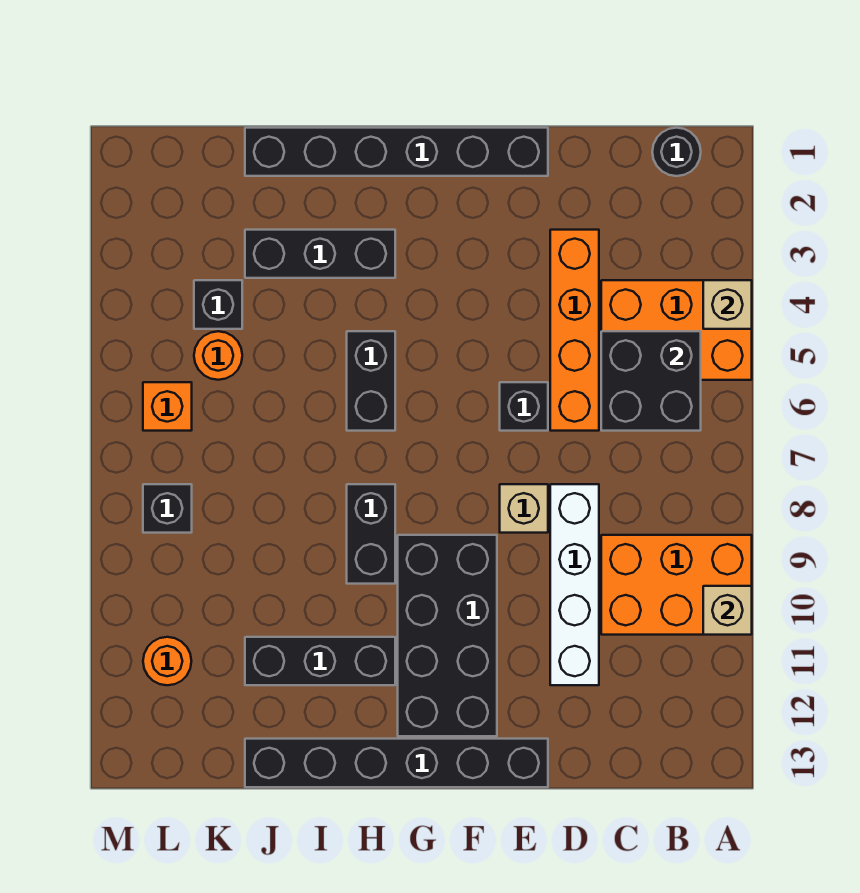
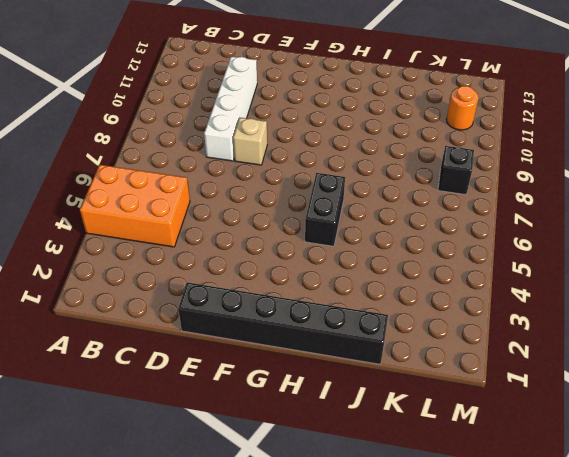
none -> orange brick A9:C10 level 1
none -> black round brick B1 level 1
none -> orange brick D3:D6 level 1

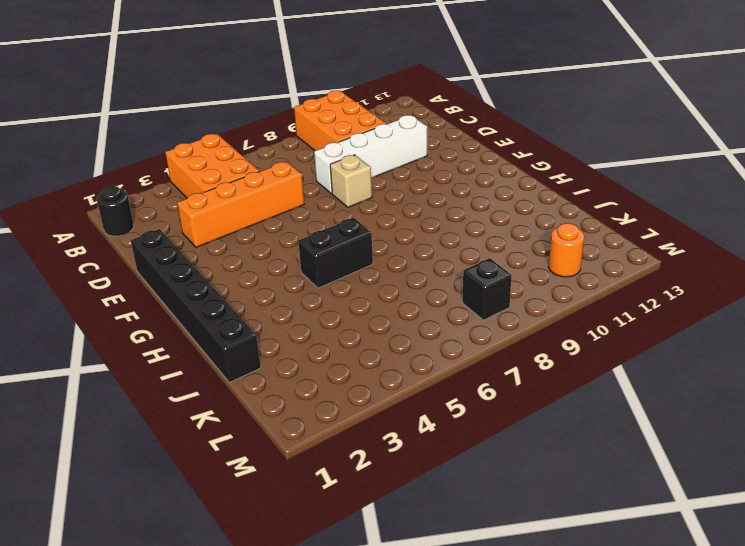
none -> black brick E6 level 1
none -> black brick E13:J13 level 1
none -> black brick F9:G12 level 1

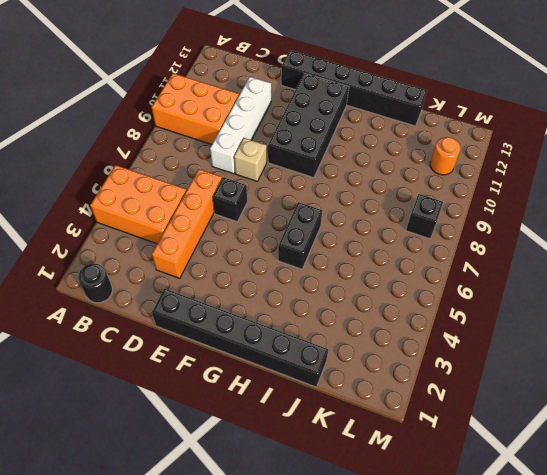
none -> black brick H3:J3 level 1
none -> black brick H8:H9 level 1
none -> black brick H11:J11 level 1

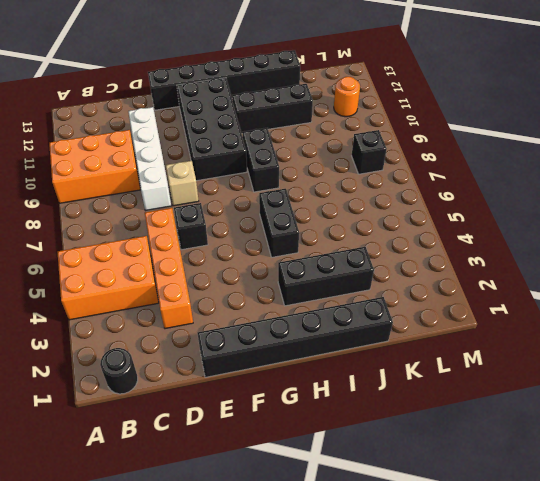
none -> black brick K4 level 1
none -> orange round brick K5 level 1
none -> orange brick L6 level 1

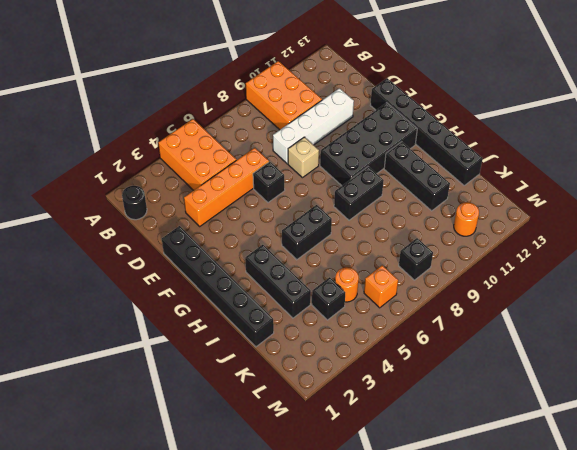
none -> tan brick A4 level 2
none -> tan brick A10 level 2
none -> black brick B5:C6 level 2

